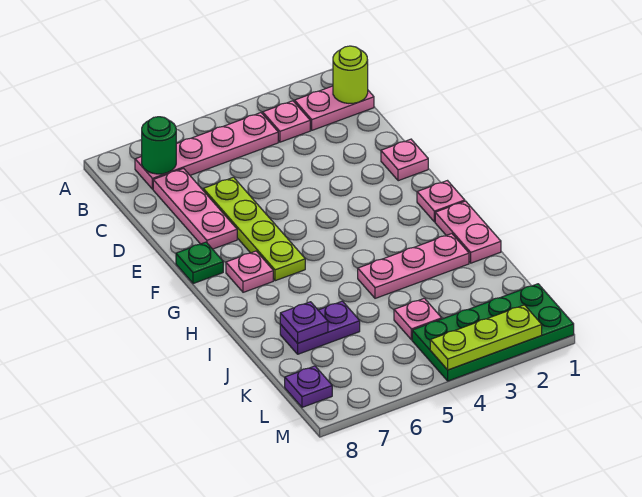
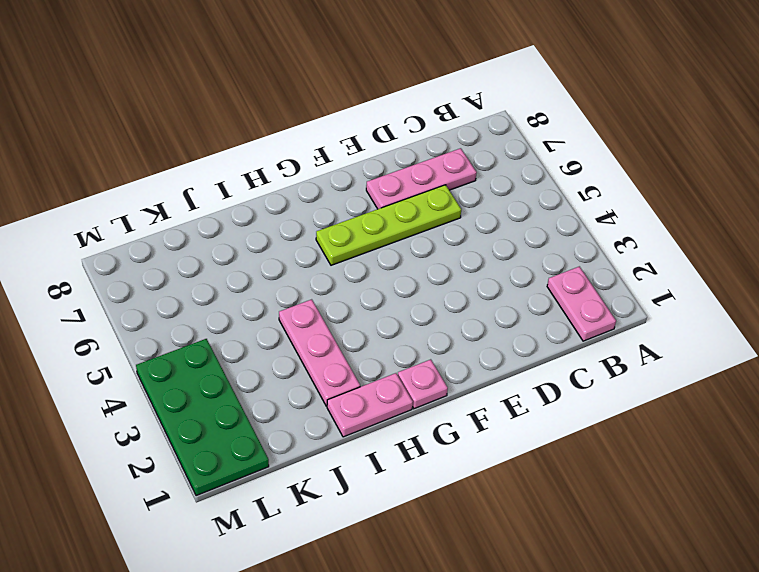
none -> pink plate B3 level 1
none -> pink plate B4:B7 level 1
none -> pink plate E1 level 1

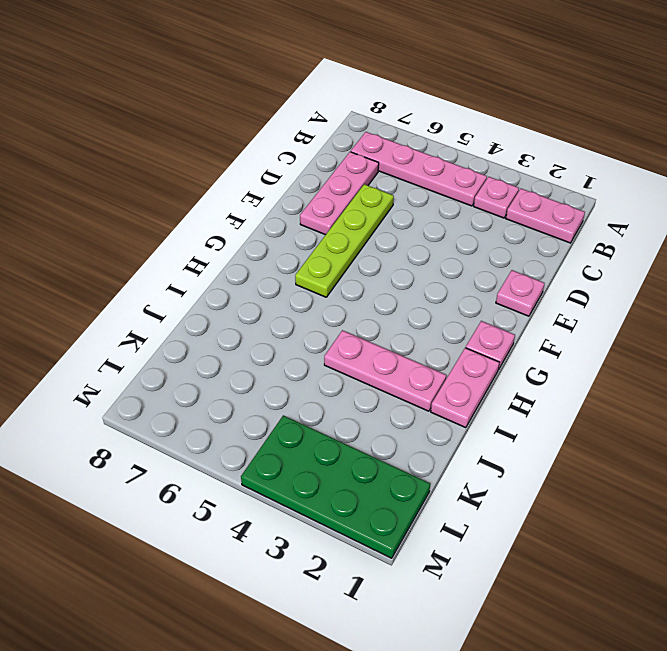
none -> green plate F8 level 1
none -> pink plate G7 level 1
none -> purple plate J6:J7 level 1

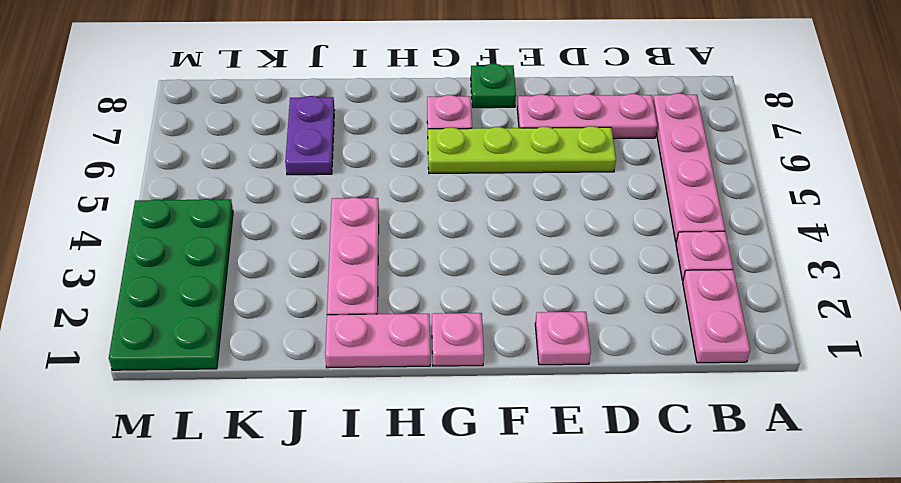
none -> pink plate K4 level 1
none -> purple plate L8 level 1
none -> lime round brick B1 level 2

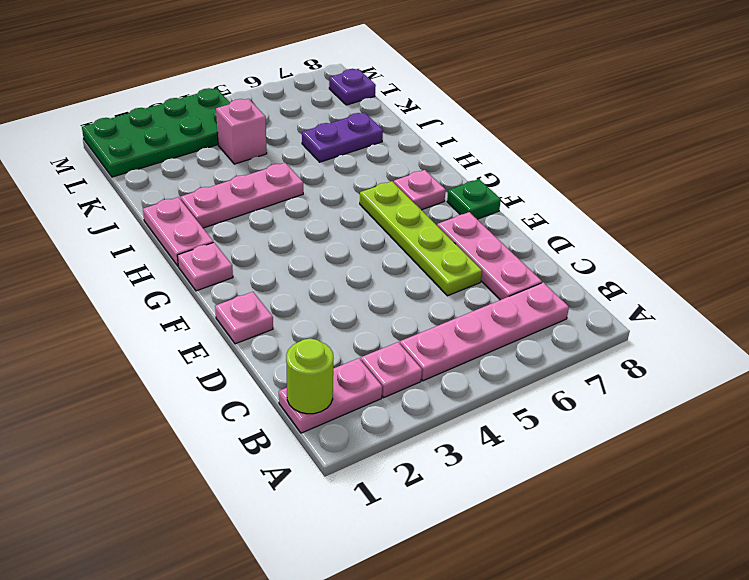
pink brick K4 level 1 -> pink plate K4 level 1
none -> green round brick B7 level 2
none -> purple plate J7 level 2
none -> lime plate M2:M4 level 2

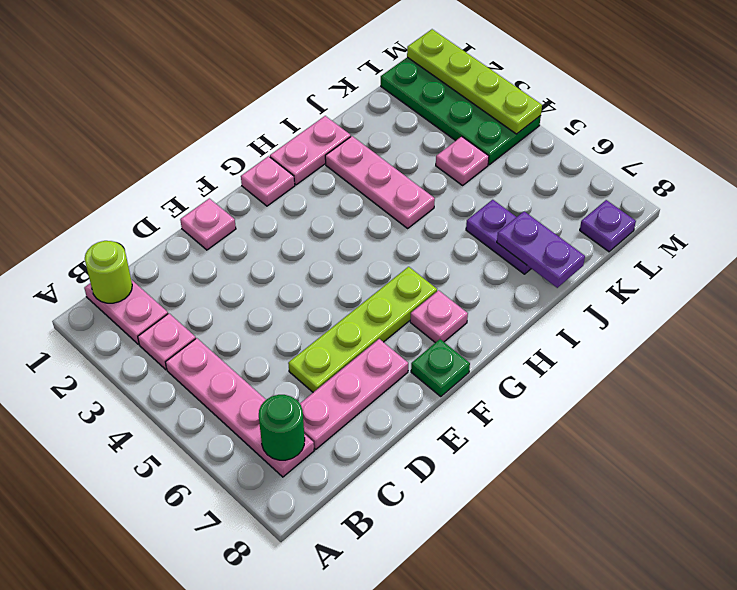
purple plate J7:J8 level 2 -> purple plate J7 level 2
lime plate M1:M4 level 2 -> lime plate M2:M4 level 2

